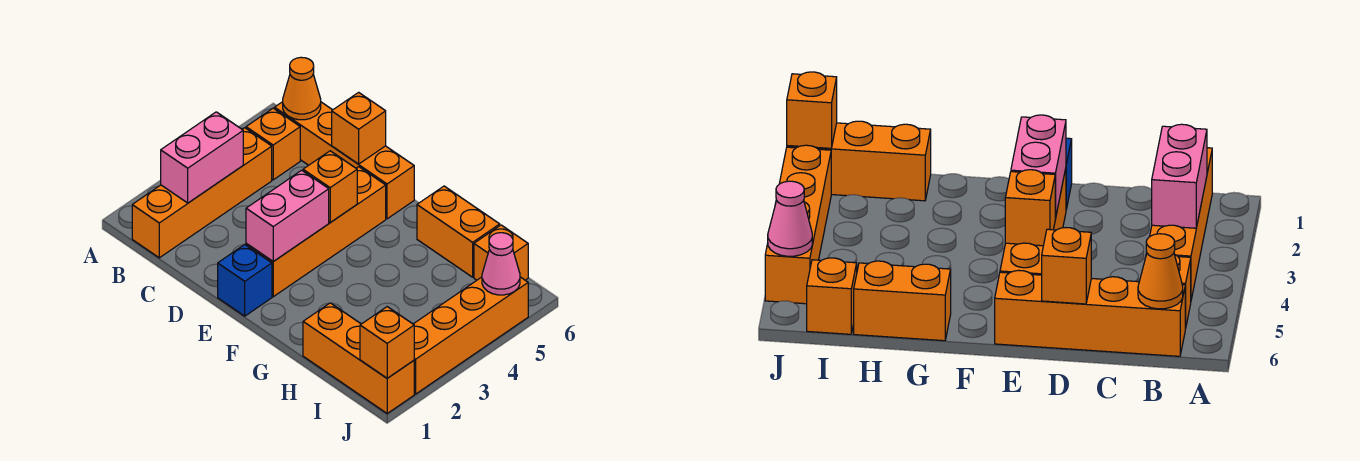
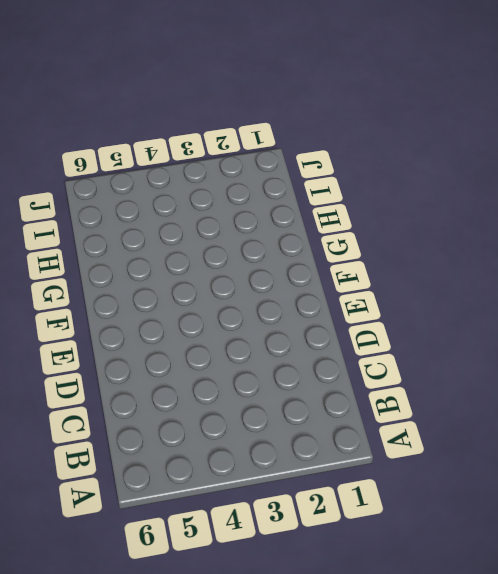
none -> orange brick B1:B4 level 1
none -> orange brick B5 level 1
none -> orange brick B6:E6 level 1

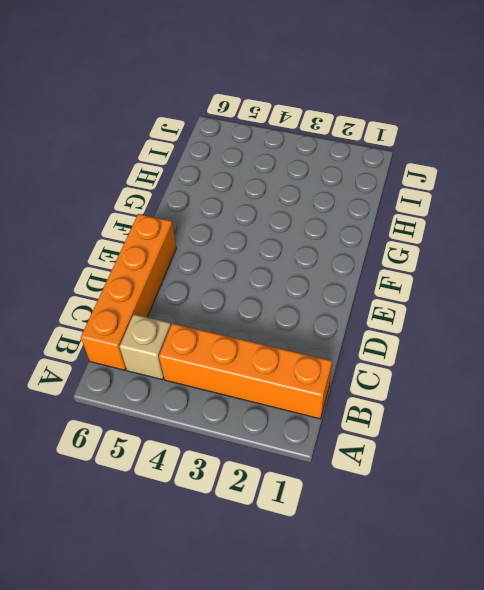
tan brick B5 level 1 -> orange brick B5 level 1
none -> blue brick E1 level 1
none -> orange brick E2:E5 level 1
none -> orange brick G6:H6 level 1

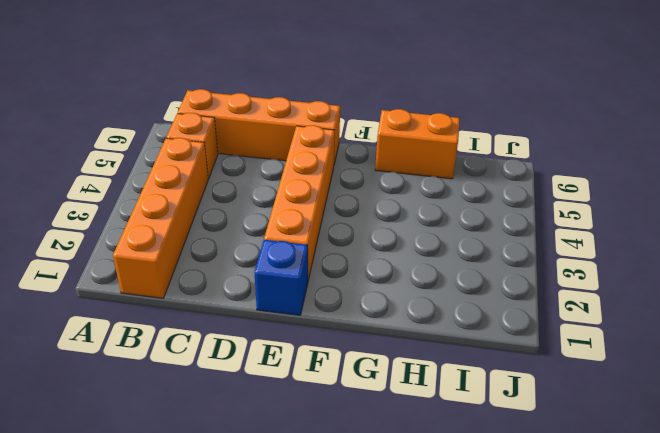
none -> orange brick H1:J1 level 1
none -> orange brick I6 level 1
none -> orange brick J2:J5 level 1

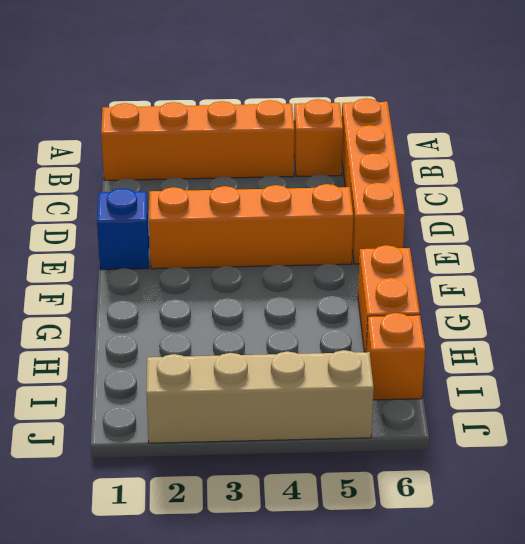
tan brick J2:J5 level 1 -> orange brick J2:J5 level 1
none -> orange brick H1:J1 level 1
none -> pink brick B2:B3 level 2
none -> orange cone B6 level 2

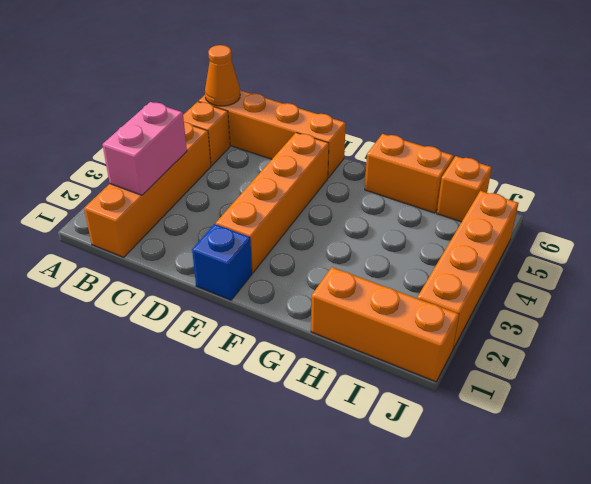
none -> orange brick D6 level 2
none -> pink brick E2:E3 level 2
none -> orange brick E4 level 2

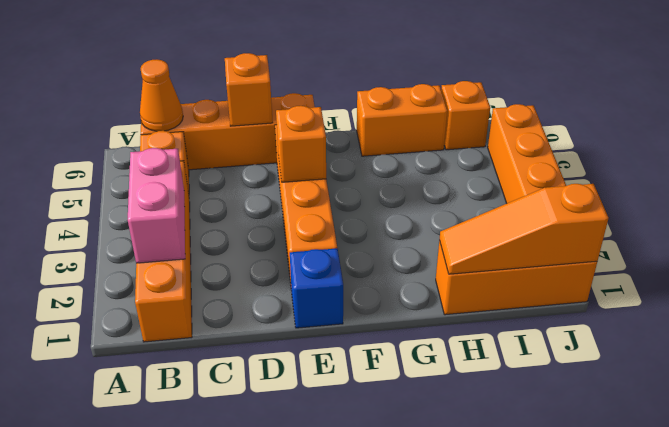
orange slope H1:J1 level 2 top J -> orange brick J1 level 2
none -> pink brick E2:E3 level 2
none -> pink cone J5 level 2

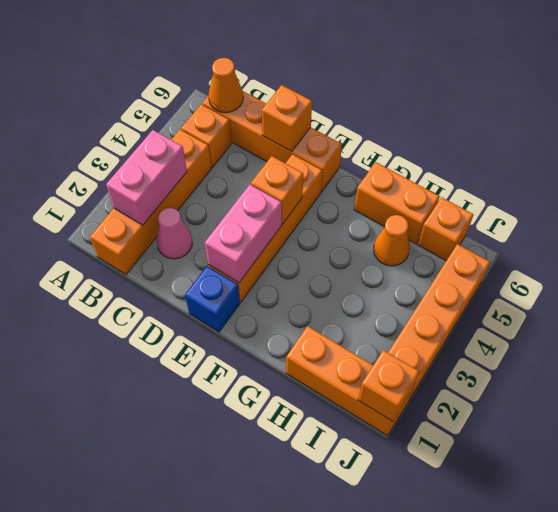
pink cone C2 level 1 -> pink cone J5 level 2
orange cone H5 level 1 -> none

